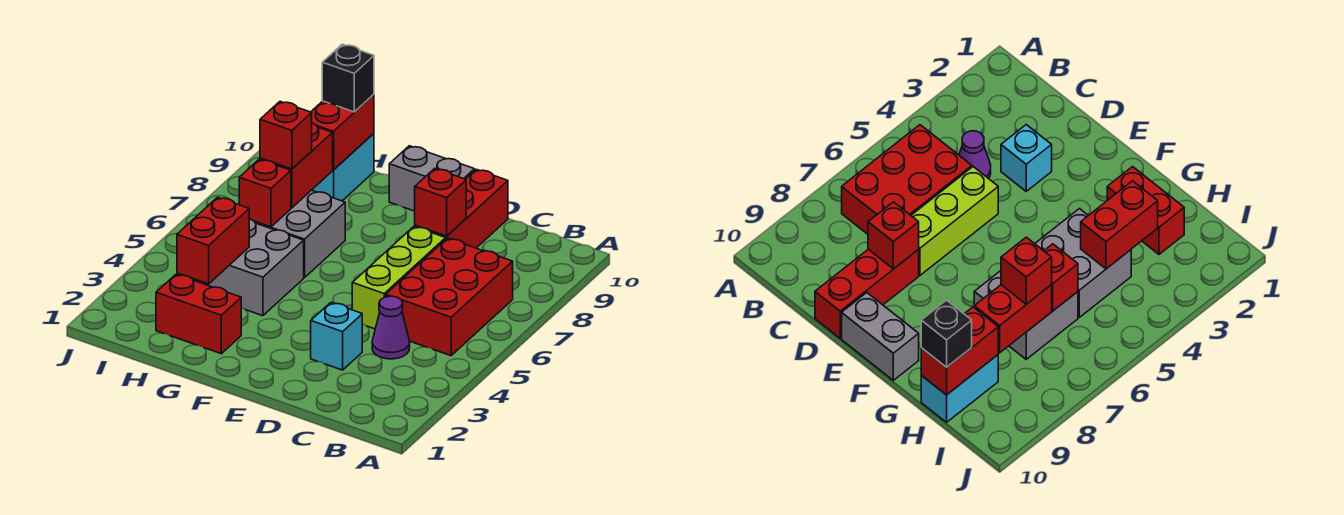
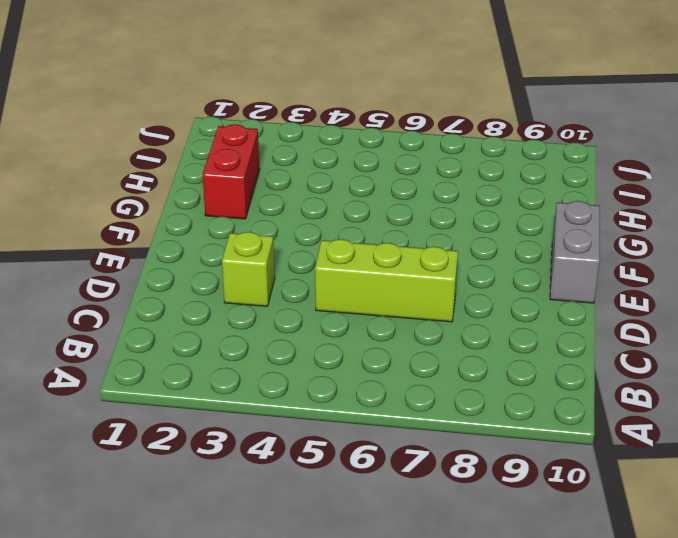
lime brick D3 level 1 -> cyan brick D3 level 1
none -> red brick B5:C7 level 1
none -> purple cone C4 level 1
none -> red brick D8:D10 level 1

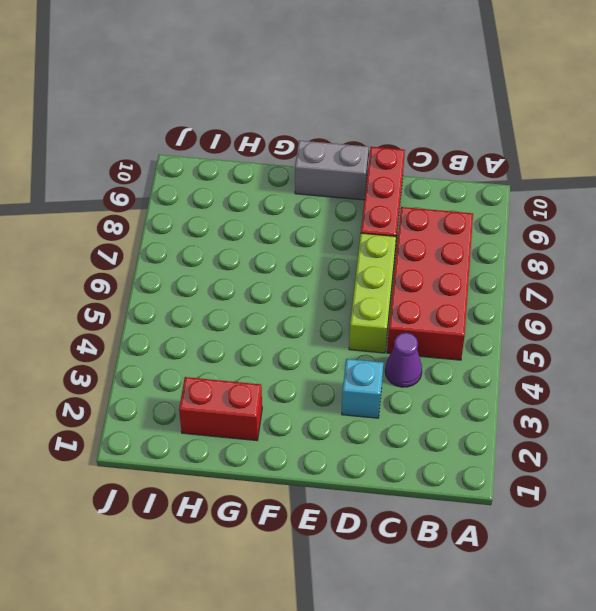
red brick B5:C8 level 1 -> red brick B5:C7 level 1
none -> grey brick G4:H5 level 1
none -> grey brick G6:H7 level 1
none -> cyan brick H9:H10 level 1

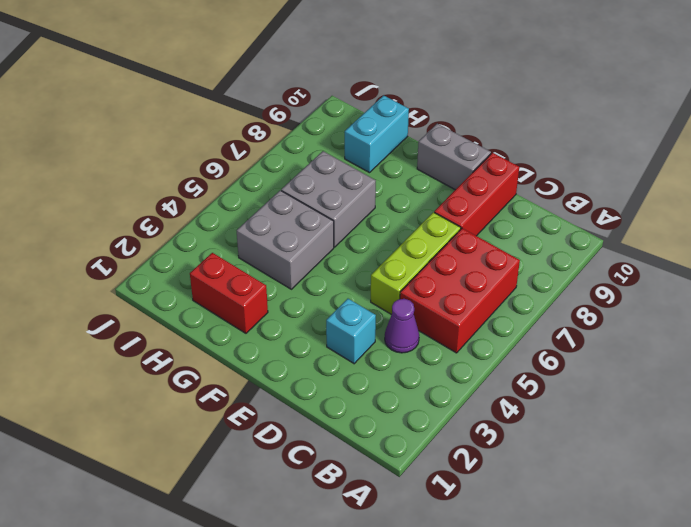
none -> red brick D8 level 2
none -> red brick H3:H4 level 2
none -> red brick H6 level 2

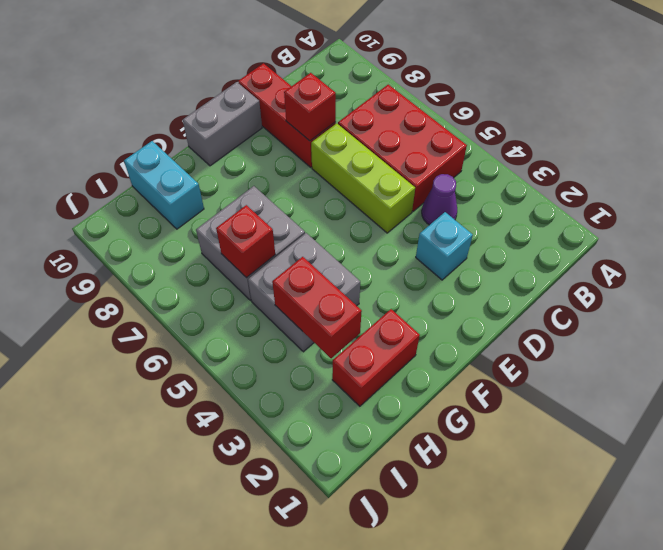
none -> red brick H7:H8 level 2
none -> red brick H9:H10 level 2
none -> red brick H7 level 3

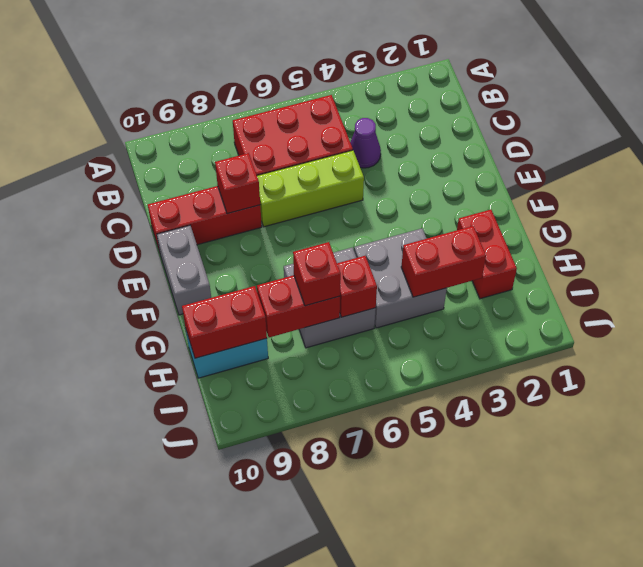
none -> cyan brick D3 level 1
none -> black brick H10 level 3

